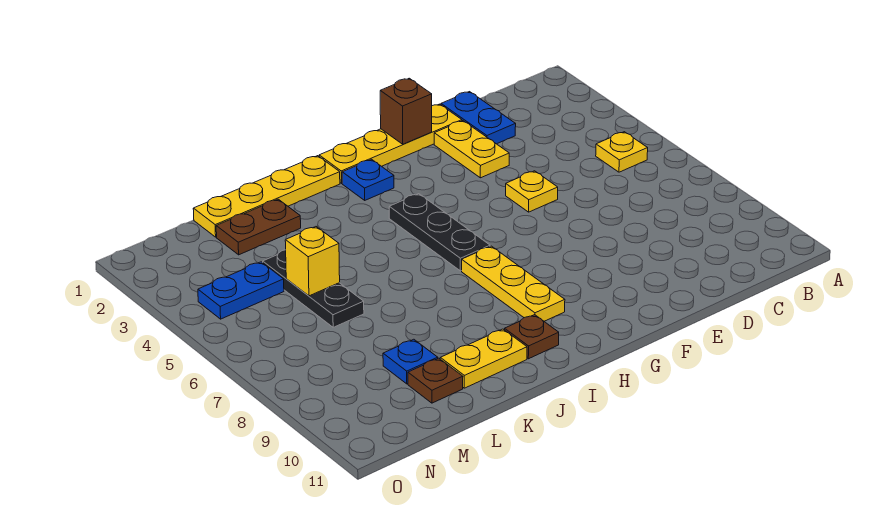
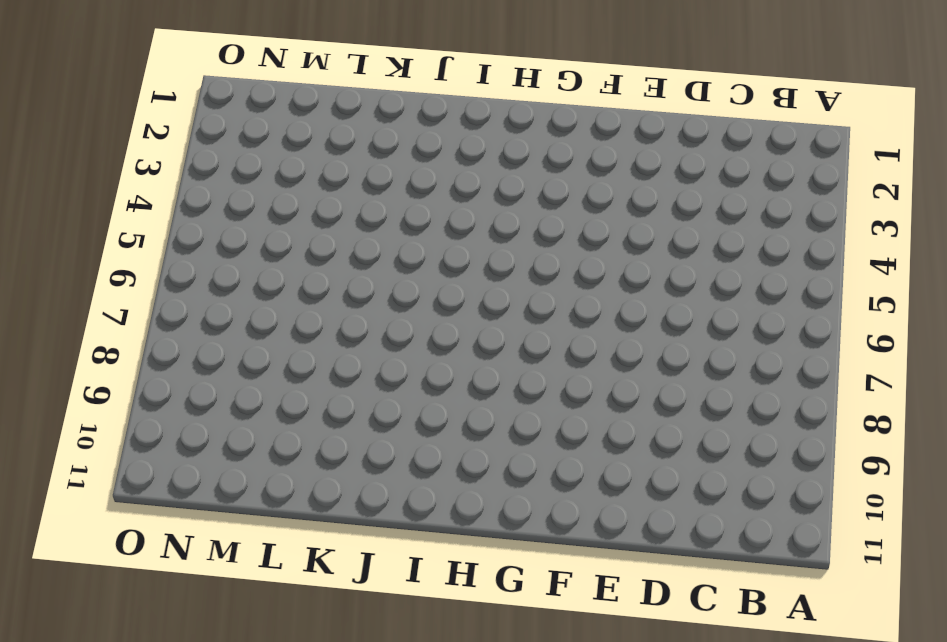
none -> yellow plate B5 level 1
none -> blue plate D1:D2 level 1
none -> yellow plate E1:H1 level 1

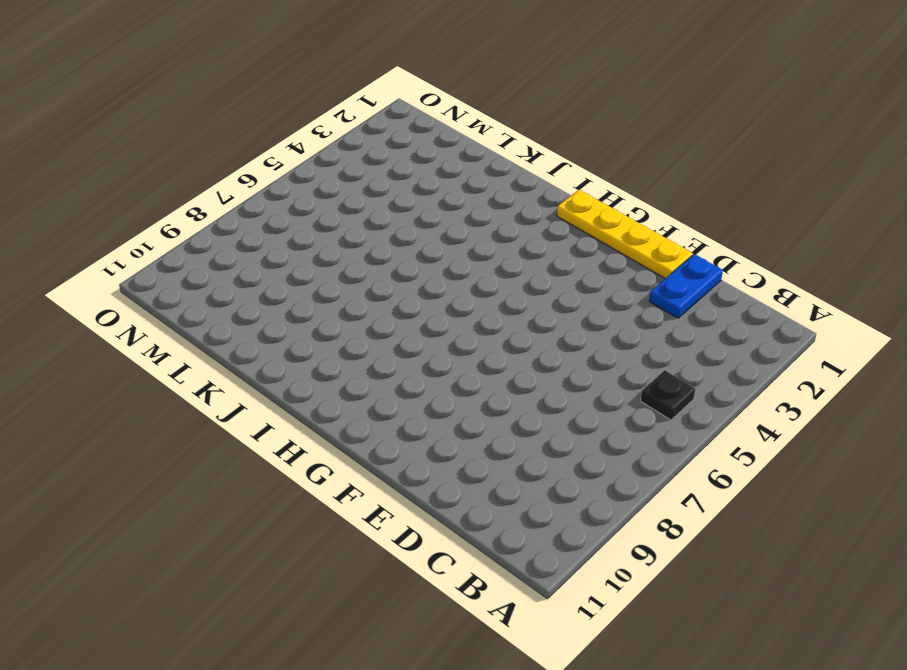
black plate B5 level 1 -> yellow plate B5 level 1
none -> yellow plate E2:E3 level 1
none -> yellow plate E5 level 1
none -> blue plate H2 level 1

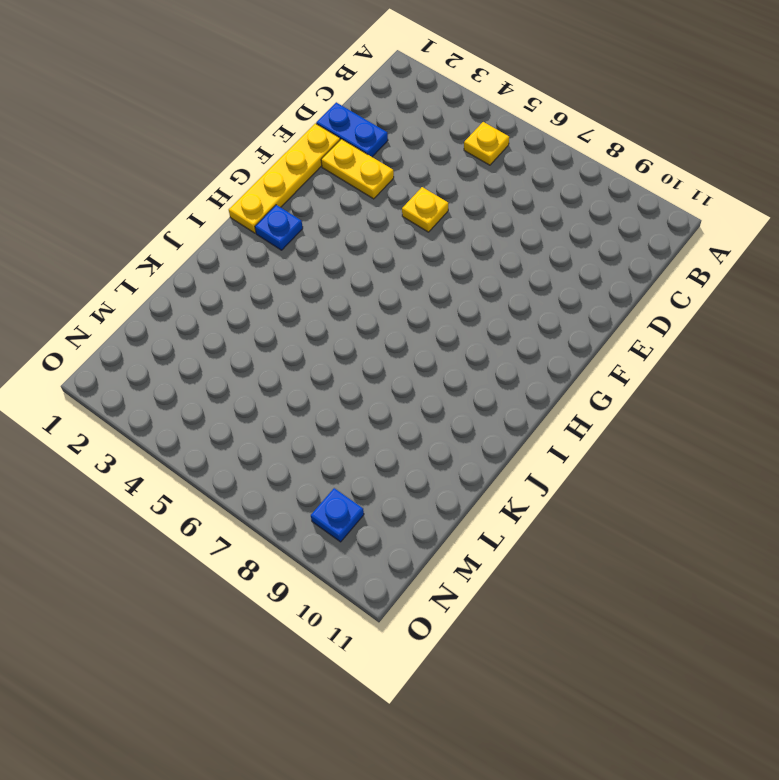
blue plate N9 level 1 -> blue plate L9 level 1
none -> black plate H4:H6 level 1
none -> yellow plate H7:H9 level 1
none -> yellow plate I1:L1 level 1

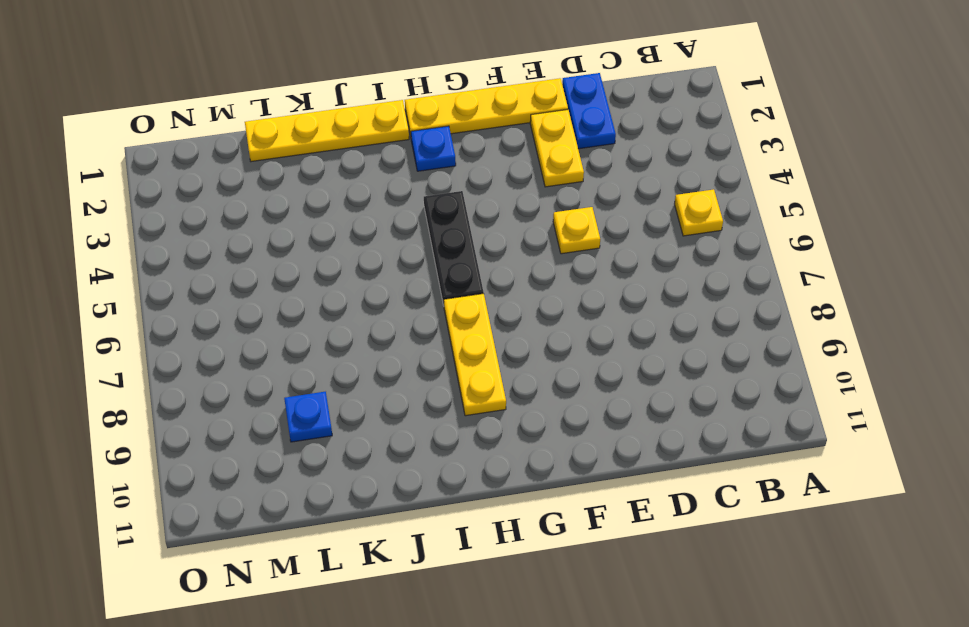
none -> brown plate I10 level 1
none -> yellow plate J10:K10 level 1
none -> brown plate K2:L2 level 1

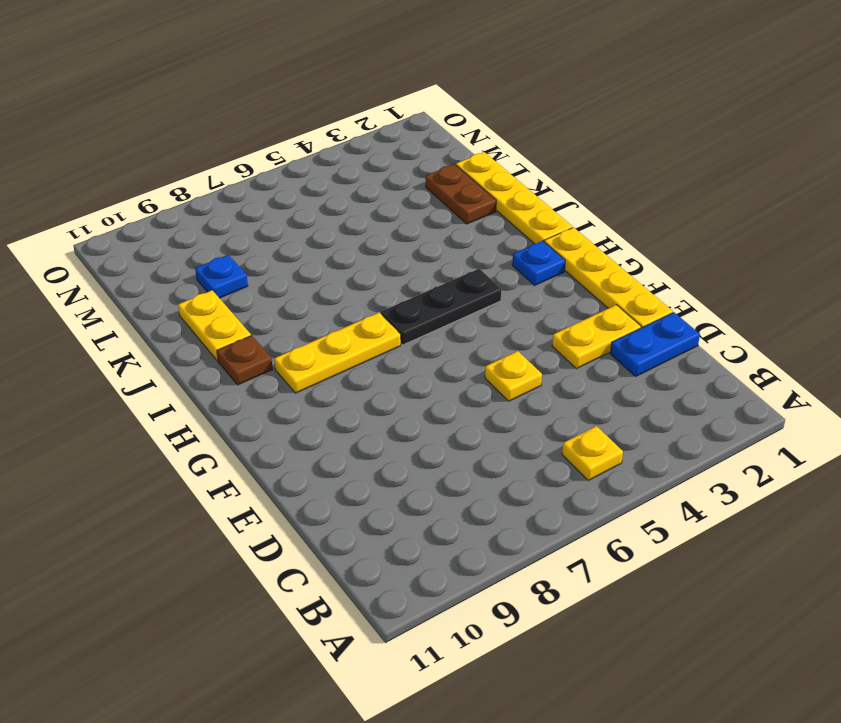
none -> black plate L4:L6 level 1
none -> brown plate L10 level 1
none -> blue plate M4:N4 level 1

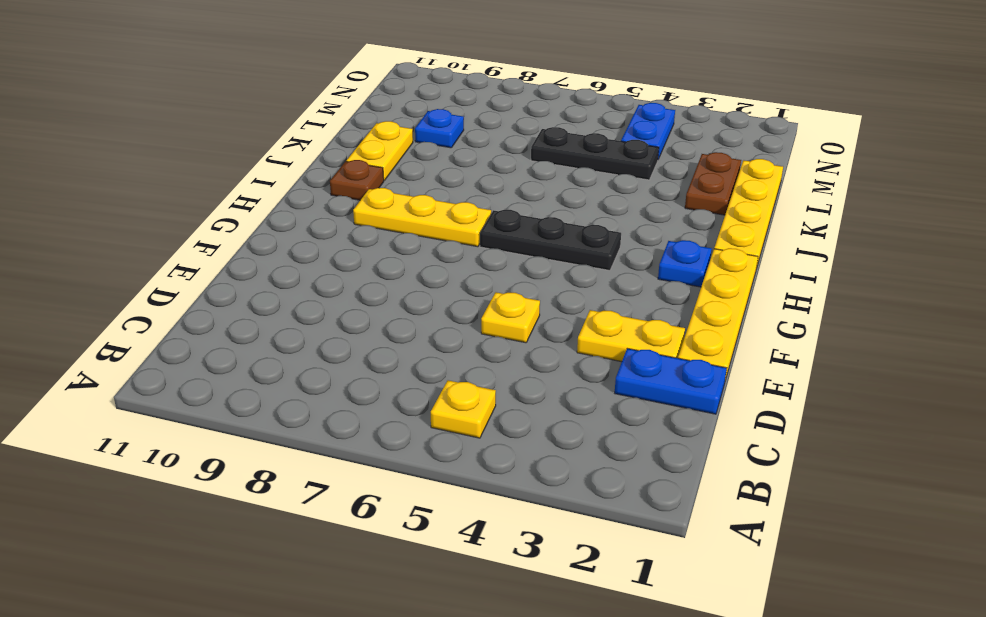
none -> brown plate L10 level 1
none -> brown brick F1 level 2
none -> yellow brick L5 level 2

